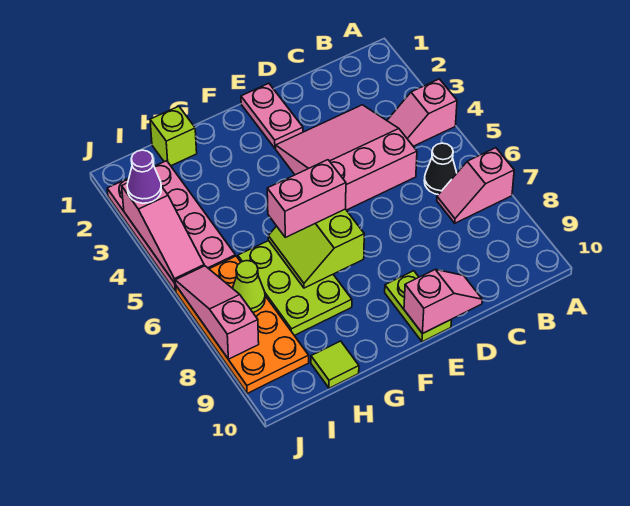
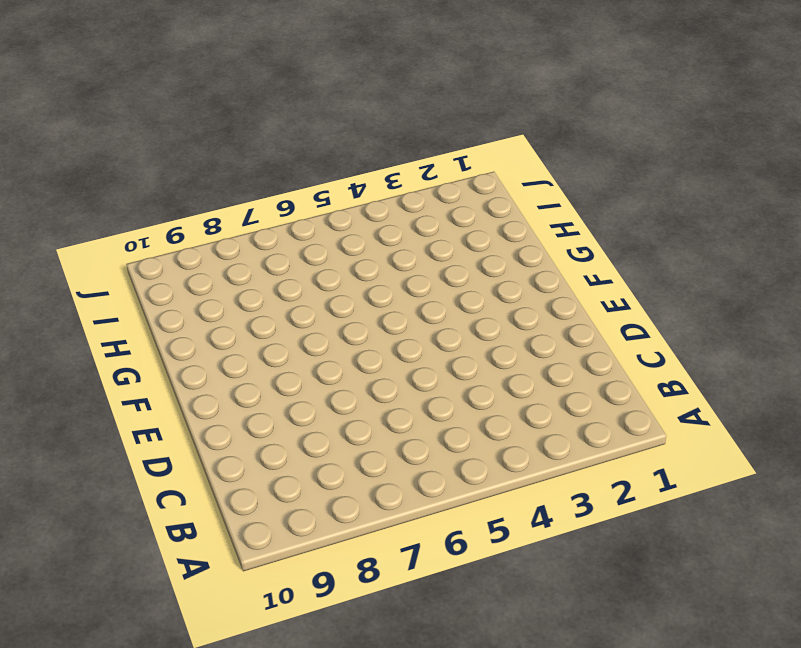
none -> pink slope A4:B4 level 1 top A
none -> pink slope A7:B7 level 1 top A
none -> black cone B6 level 1

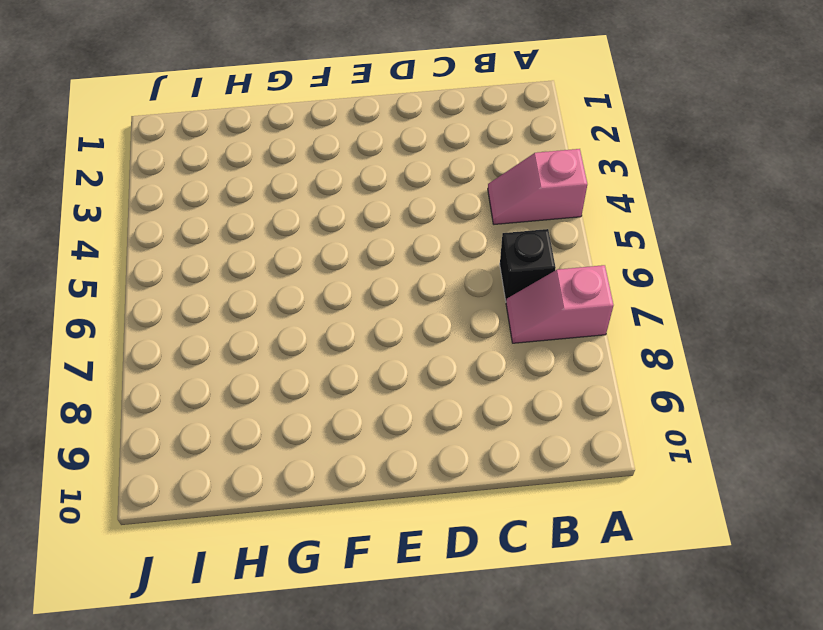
black brick B6 level 1 -> black cone B6 level 1
none -> pink slope C3:E5 level 1 top 5
none -> pink plate E1:E2 level 1
none -> lime plate E9:E10 level 1

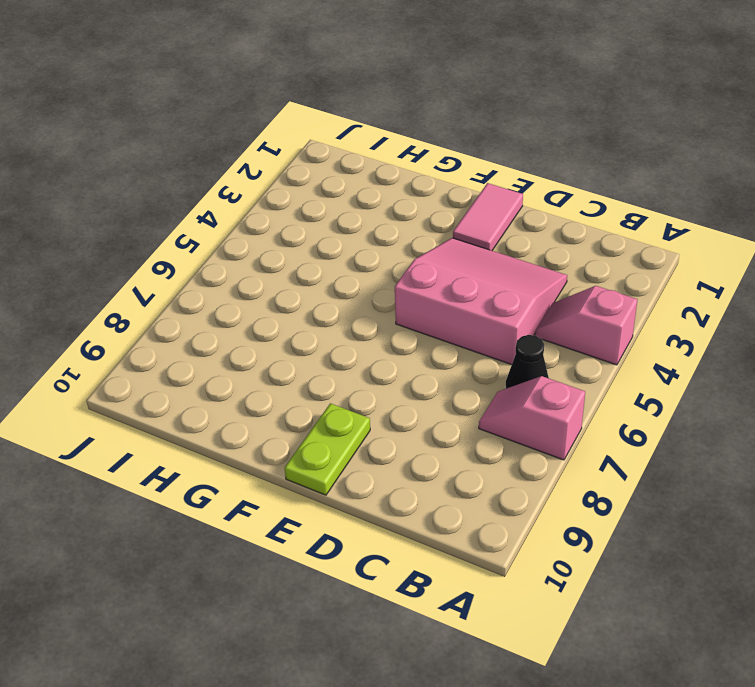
pink tile E1:E2 level 1 -> pink plate E1:E2 level 1
none -> lime plate G6:H8 level 1
none -> lime brick H1 level 1
none -> lime tile H10 level 1

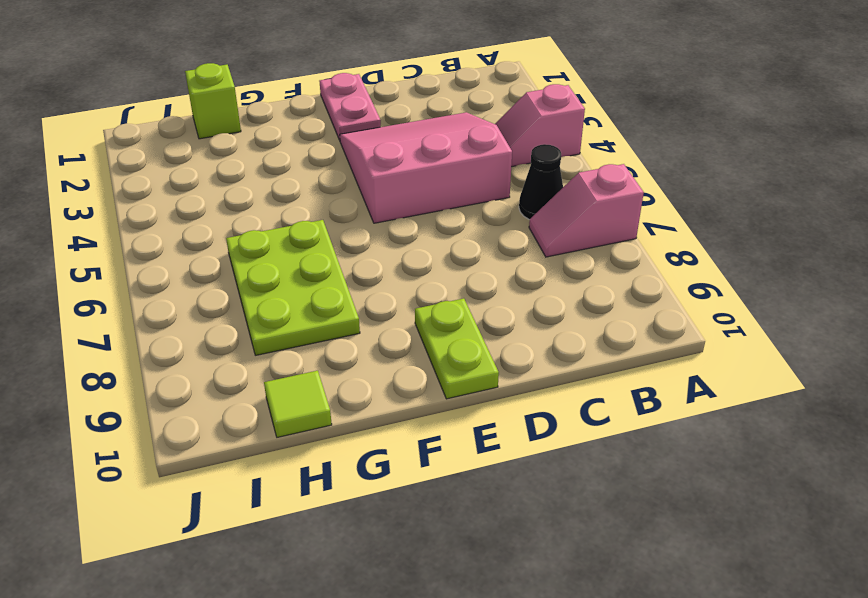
none -> pink plate I2:J5 level 1
none -> orange plate I6:J9 level 1
none -> pink slope D10:E10 level 2 top E

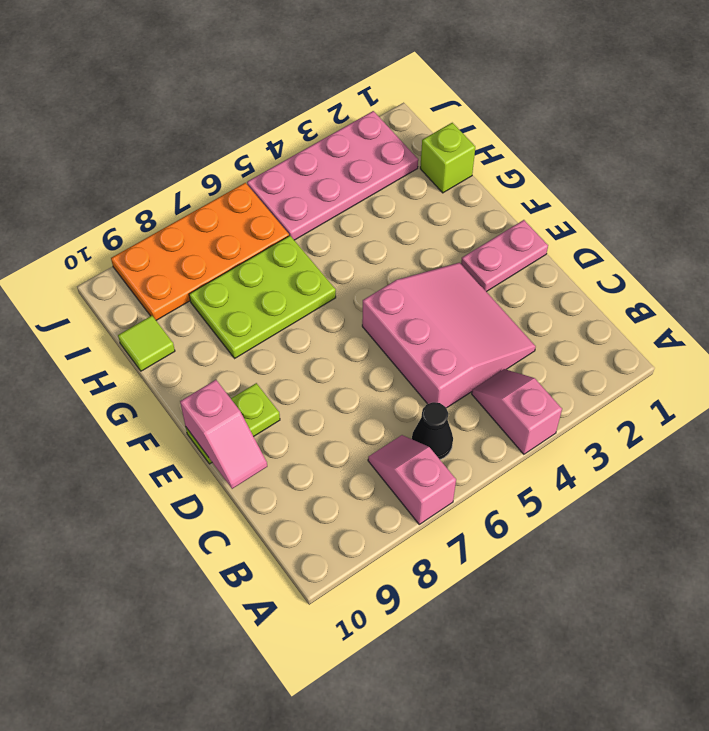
none -> lime slope F6:G7 level 2 top F
none -> lime cone I7 level 2
none -> pink slope J3:J5 level 2 top 3

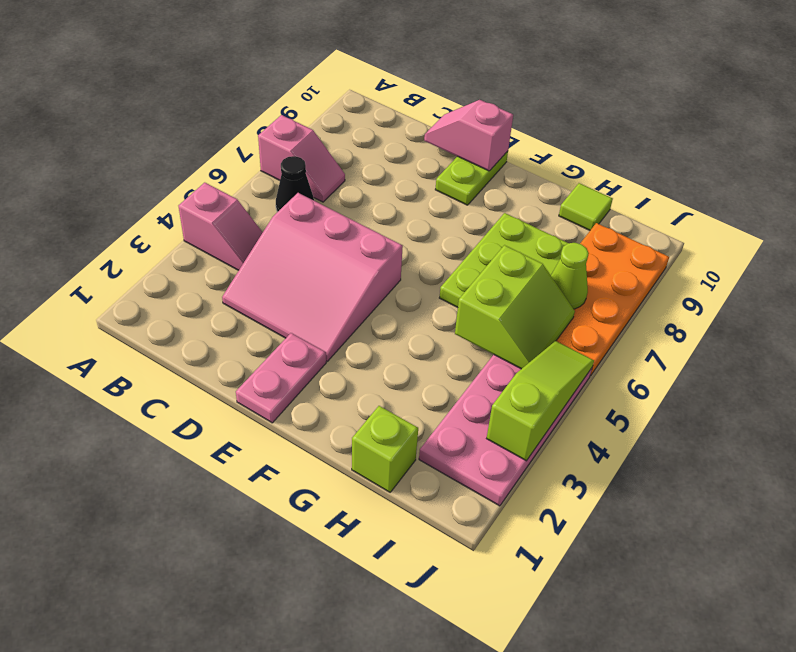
lime slope H5:I6 level 2 top H -> lime slope F6:G7 level 2 top F
lime slope J3:J5 level 2 top 3 -> pink slope J3:J5 level 2 top 3
none -> pink slope J6:J8 level 2 top 8
none -> pink brick F6:G6 level 3
none -> purple cone J3 level 3

